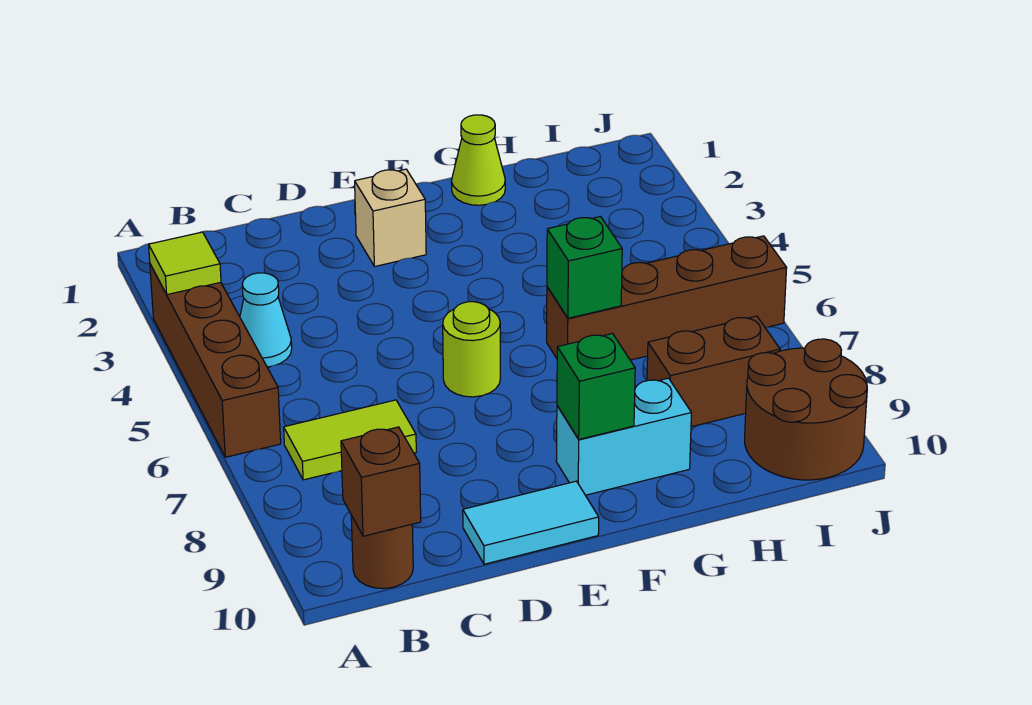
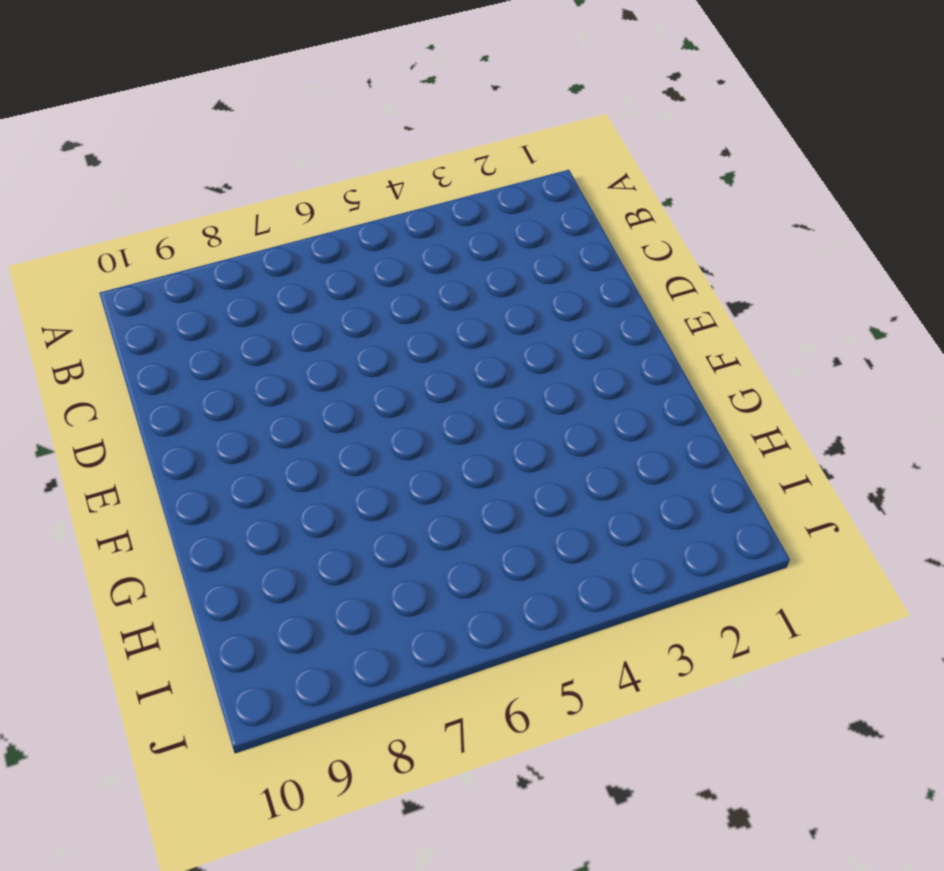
none -> brown brick A3:A6 level 1
none -> cyan cone B4 level 1
none -> lime tile B7:C7 level 1

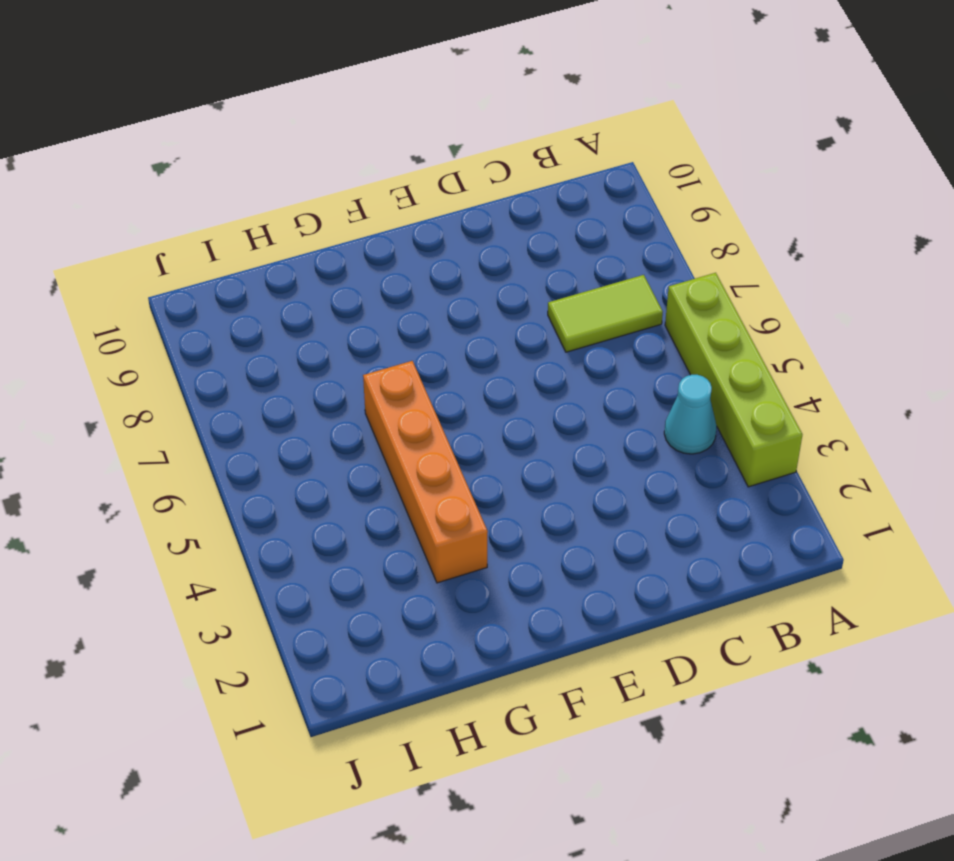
lime brick A3:A6 level 1 -> brown brick A3:A6 level 1
orange brick G3:G6 level 1 -> brown brick G6:J6 level 1
none -> brown round brick B10 level 1
none -> cyan tile D10:E10 level 1
none -> tan brick E2 level 1

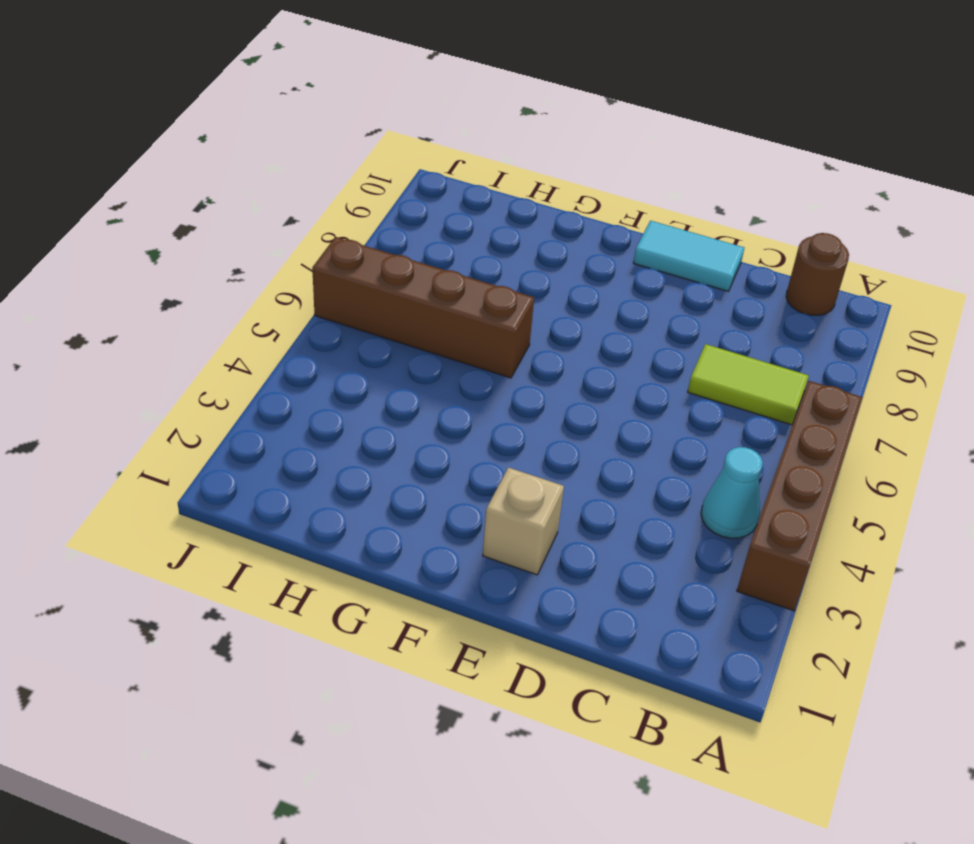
none -> lime round brick E6 level 1
none -> cyan brick F9:G9 level 1
none -> lime cone G1 level 1

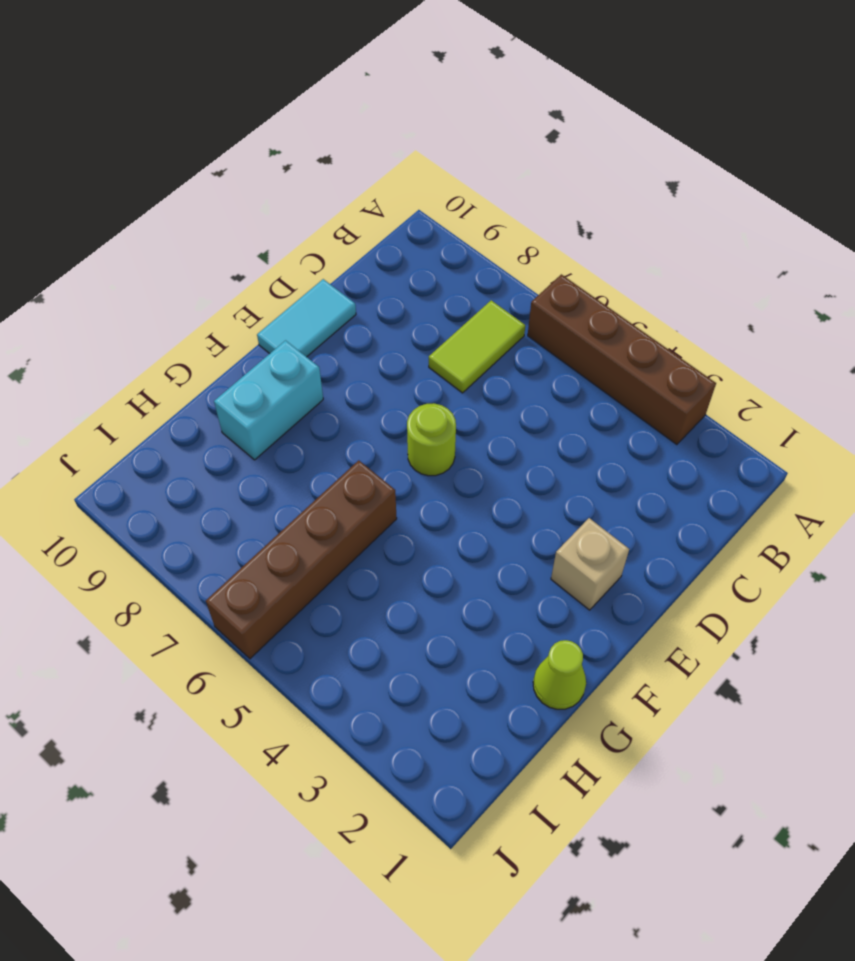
none -> cyan cone B4 level 1
none -> brown round brick B10 level 1
none -> brown brick H8:I8 level 1

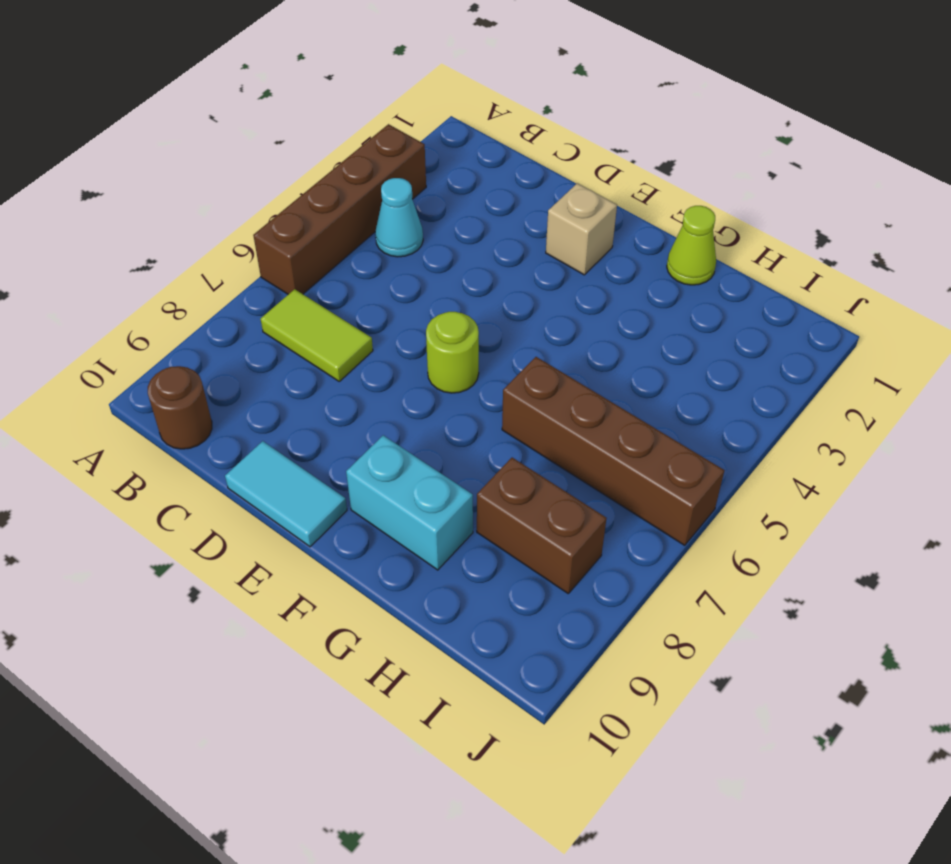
none -> brown round brick I9:J10 level 1
none -> lime tile A3 level 2
none -> brown brick B10 level 2

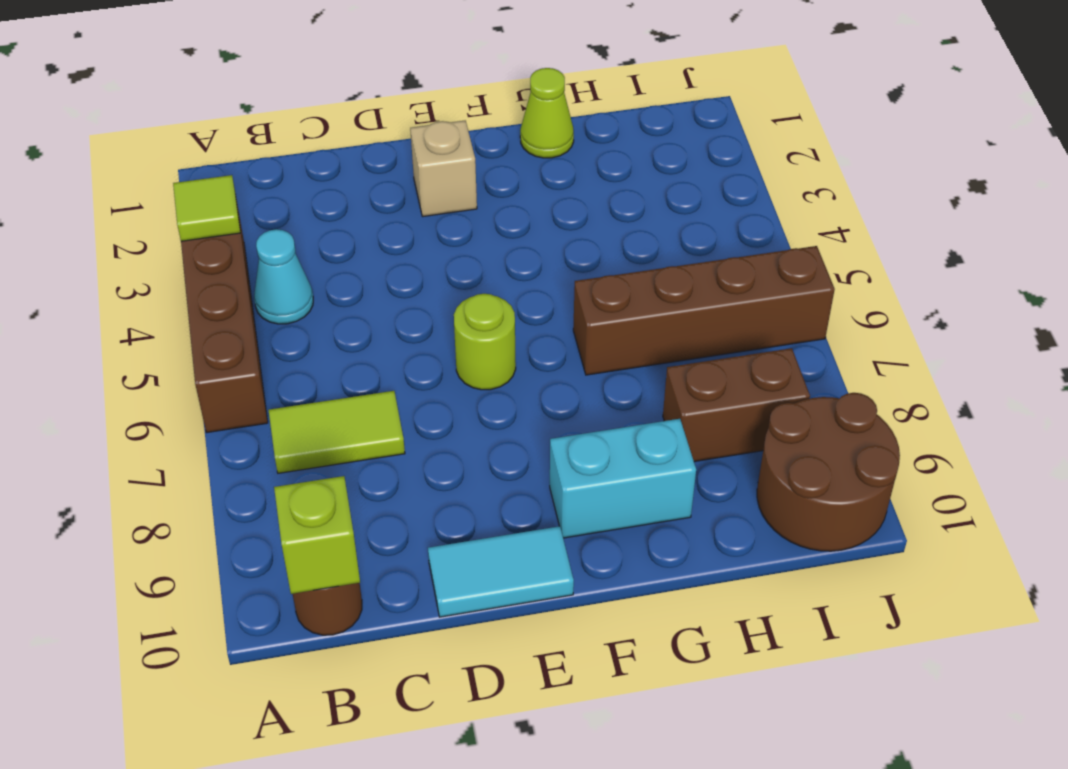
lime brick B10 level 2 -> brown brick B10 level 2
none -> green brick F9 level 2
none -> green brick G6 level 2

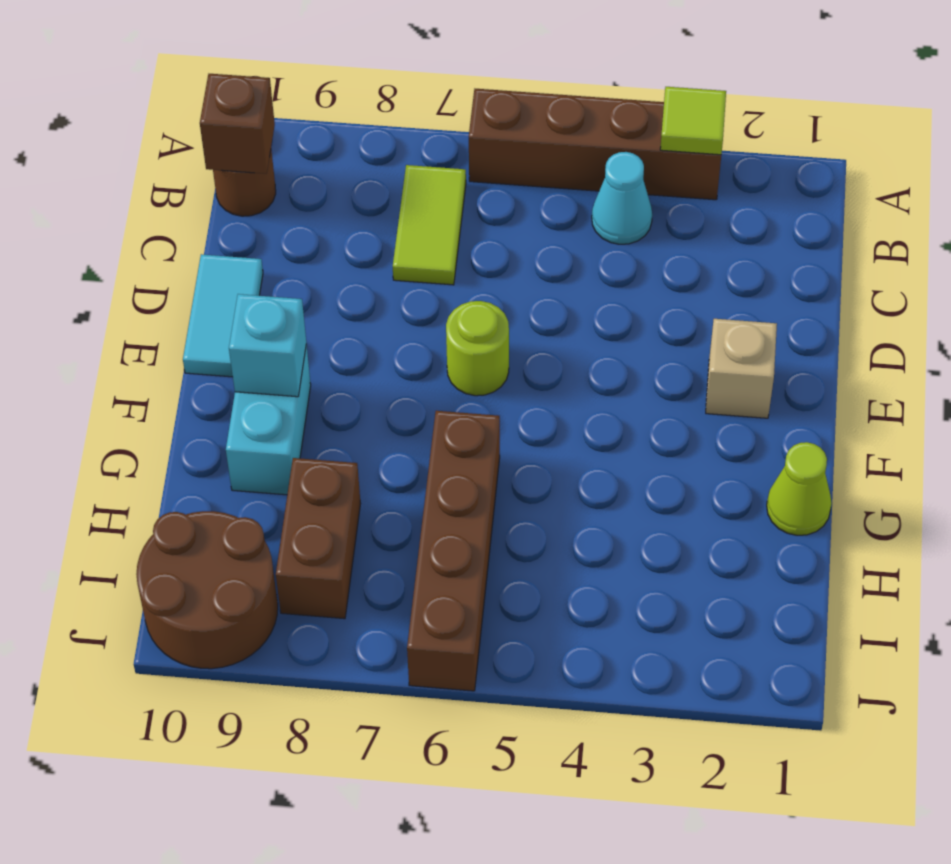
cyan brick F9 level 2 -> green brick F9 level 2
none -> green brick G6 level 2

